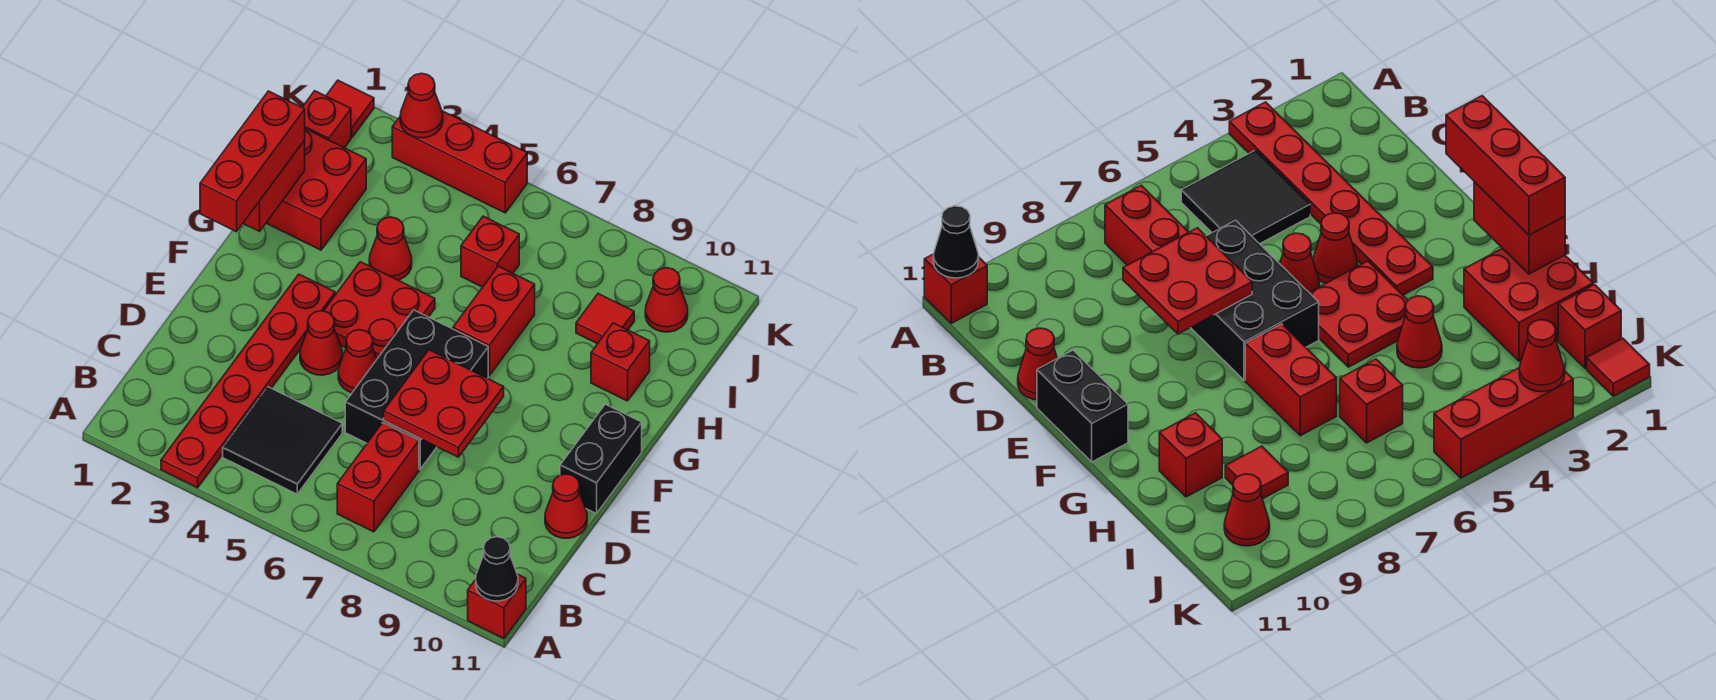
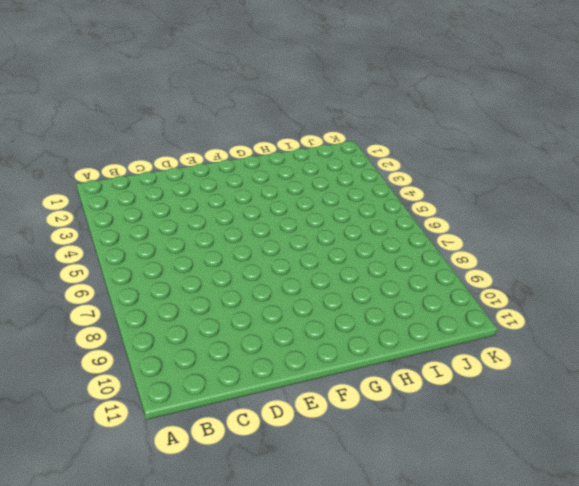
none -> red plate A3:F3 level 1
none -> red brick A11 level 1
none -> black tile B4:C5 level 1

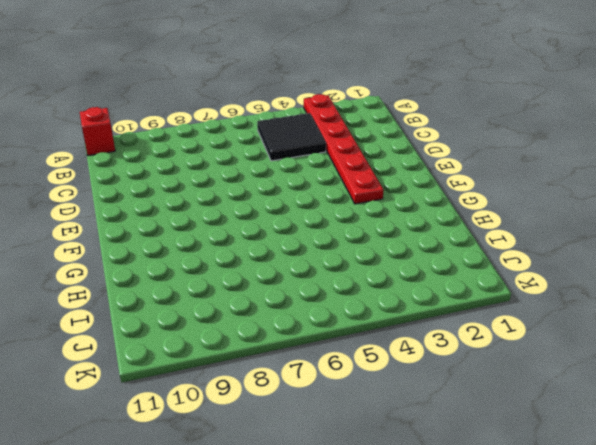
none -> red brick B7:C7 level 1
none -> black brick D6:F7 level 1
none -> red cone D11 level 1

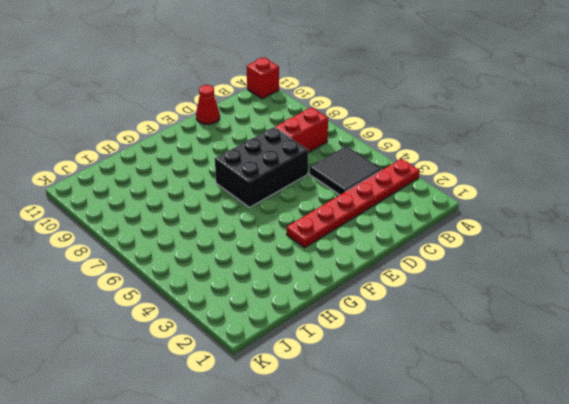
none -> red cone E4 level 1
none -> red cone E5 level 1
none -> black brick E11:F11 level 1

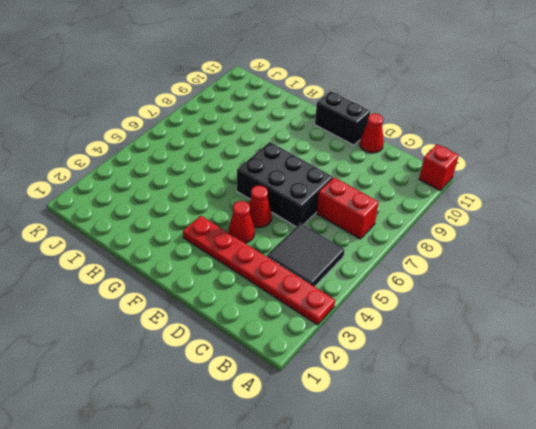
none -> red plate F4:G5 level 1
none -> red brick G7:H7 level 1
none -> red brick H1:I2 level 1

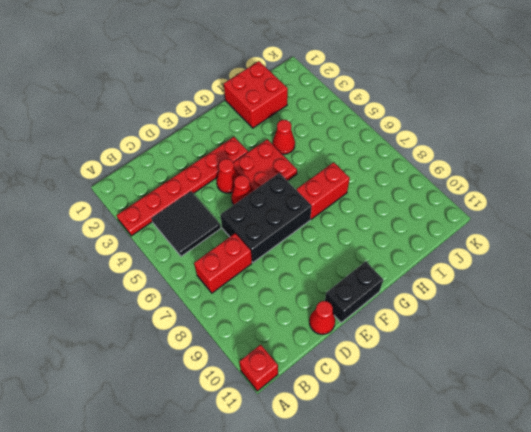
none -> red brick H10 level 1
none -> red brick I6 level 1
none -> red tile I9 level 1

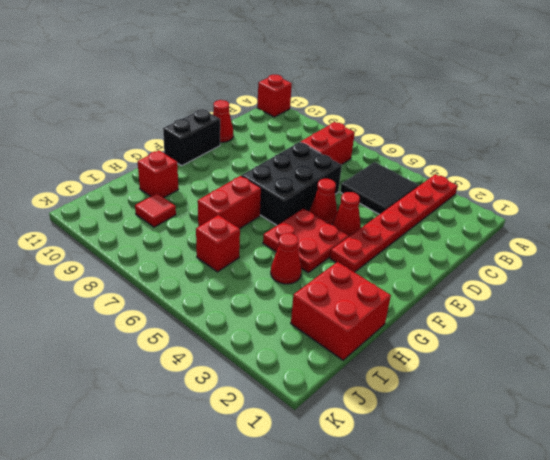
none -> red brick J1 level 1
none -> red cone J10 level 1
none -> red tile K1 level 1

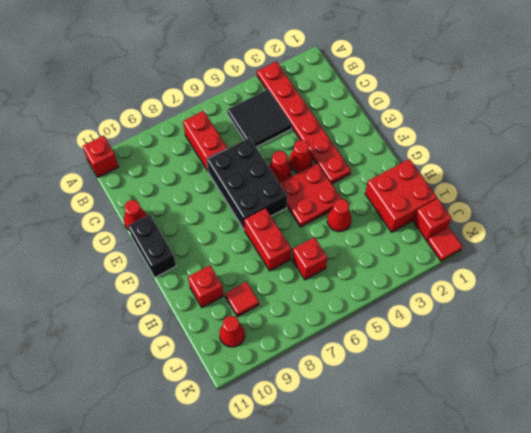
none -> red brick K3:K5 level 1
none -> black cone A11 level 2
none -> red plate D7:E8 level 2

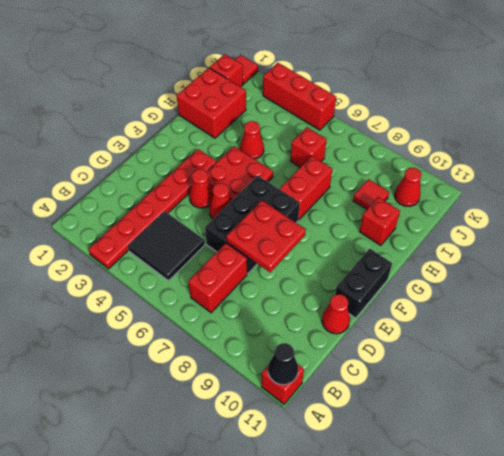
none -> red brick G1:H1 level 2
none -> red cone K3 level 2
none -> red brick F1:H1 level 3

